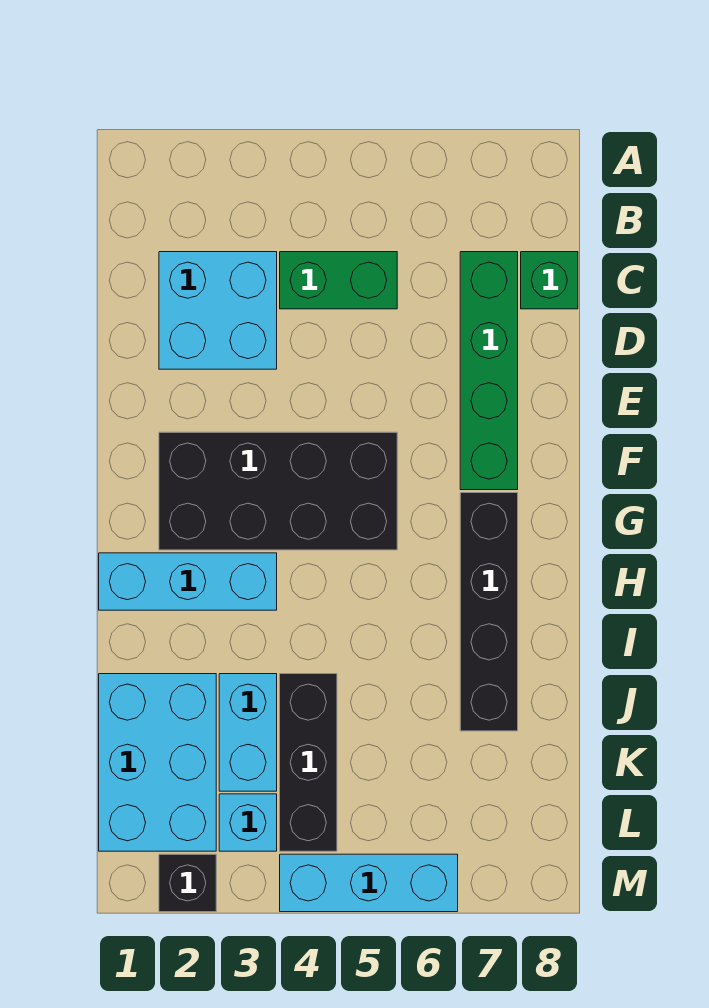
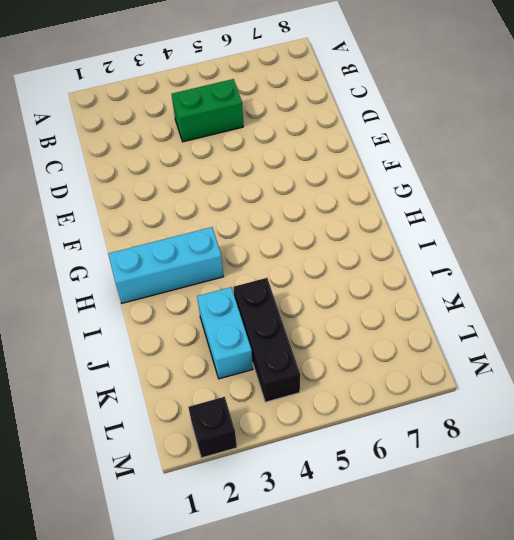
none -> cyan brick C2:D3 level 1
none -> green brick C7:F7 level 1
none -> green brick C8 level 1

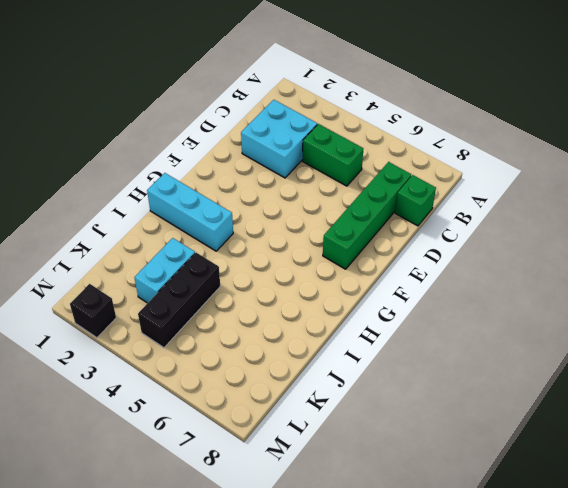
none -> black brick F2:G5 level 1
none -> black brick G7:J7 level 1
none -> cyan brick J1:L2 level 1

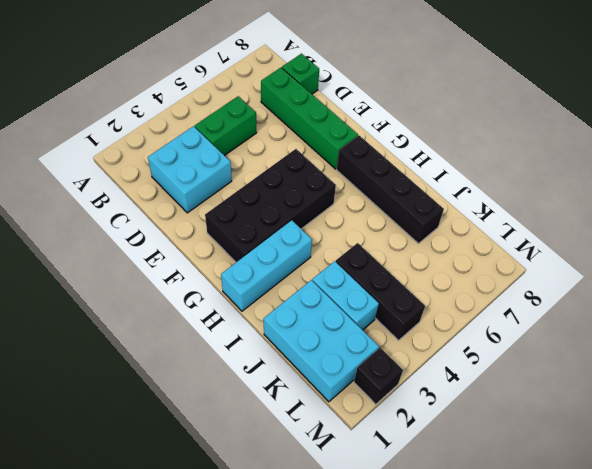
none -> cyan brick L3 level 1
none -> cyan brick M4:M6 level 1

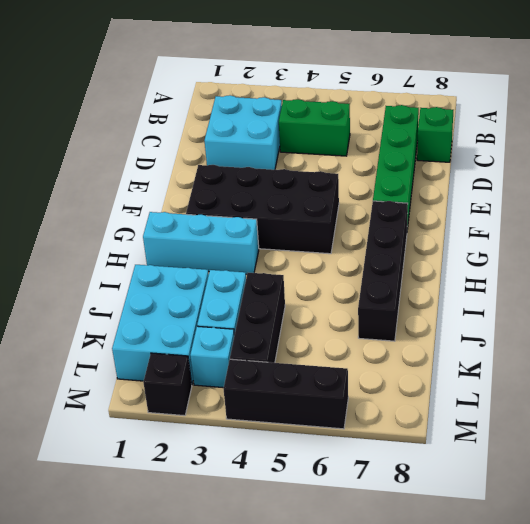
black brick M4:M6 level 1 -> cyan brick M4:M6 level 1

